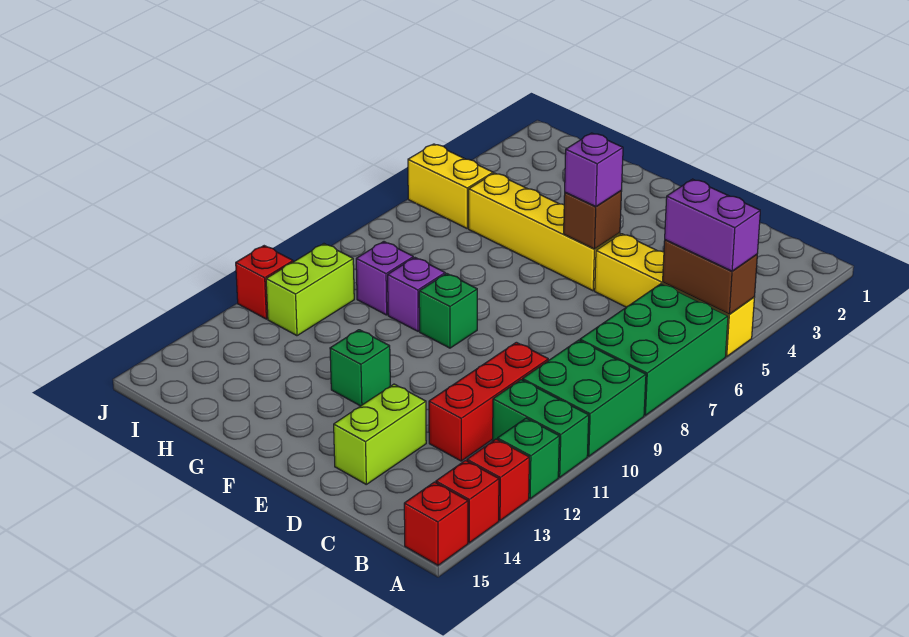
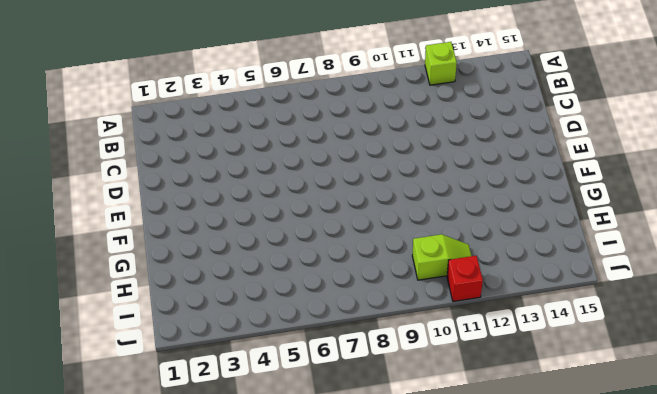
lime brick A12 level 1 -> green brick A12 level 1
lime slope I10:I11 level 1 top 10 -> lime brick I10:I11 level 1
none -> yellow brick A5:D5 level 1
none -> green brick A6:B8 level 1
none -> green brick A9:B10 level 1

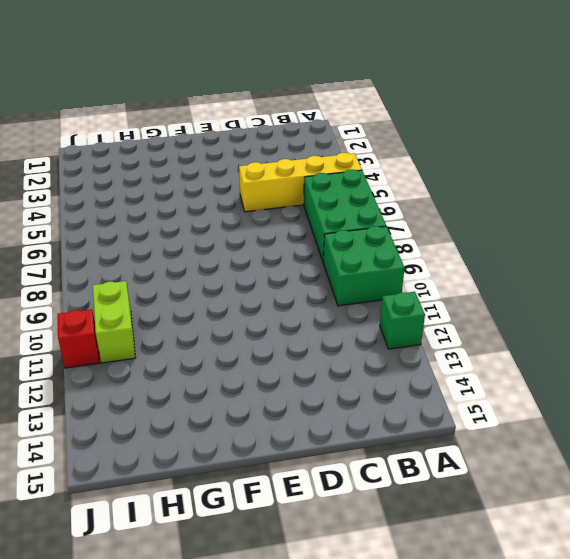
none -> green brick A11:B11 level 1
none -> red brick A13 level 1
none -> red brick A14 level 1

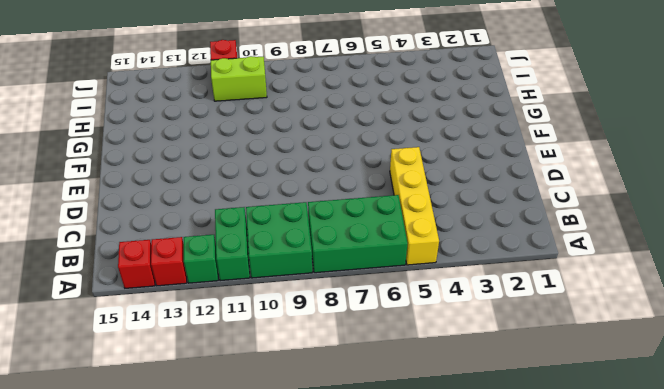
none -> red brick A15 level 1
none -> red brick C10:C12 level 1
none -> lime brick D13:D14 level 1

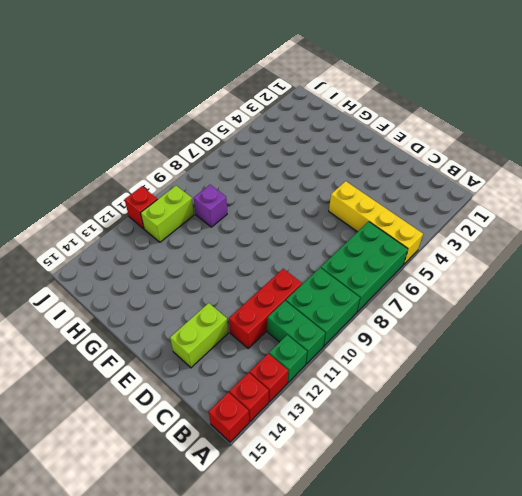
none -> yellow brick E5:H5 level 1
none -> green brick F9 level 1
none -> green brick F12 level 1

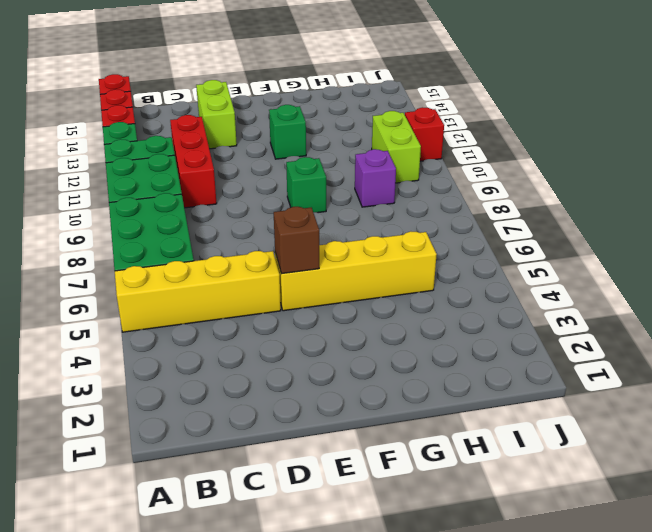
none -> purple brick G9 level 1
none -> yellow brick I5:J5 level 1
none -> brown brick A5:B5 level 2

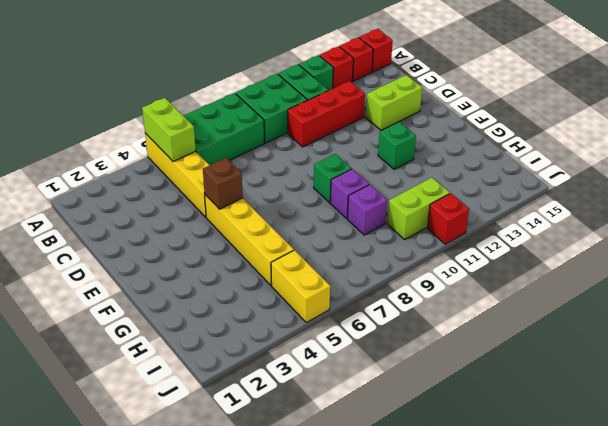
lime brick A5:B5 level 2 -> brown brick A5:B5 level 2
none -> purple brick A5:B5 level 3
none -> purple brick E5 level 3

